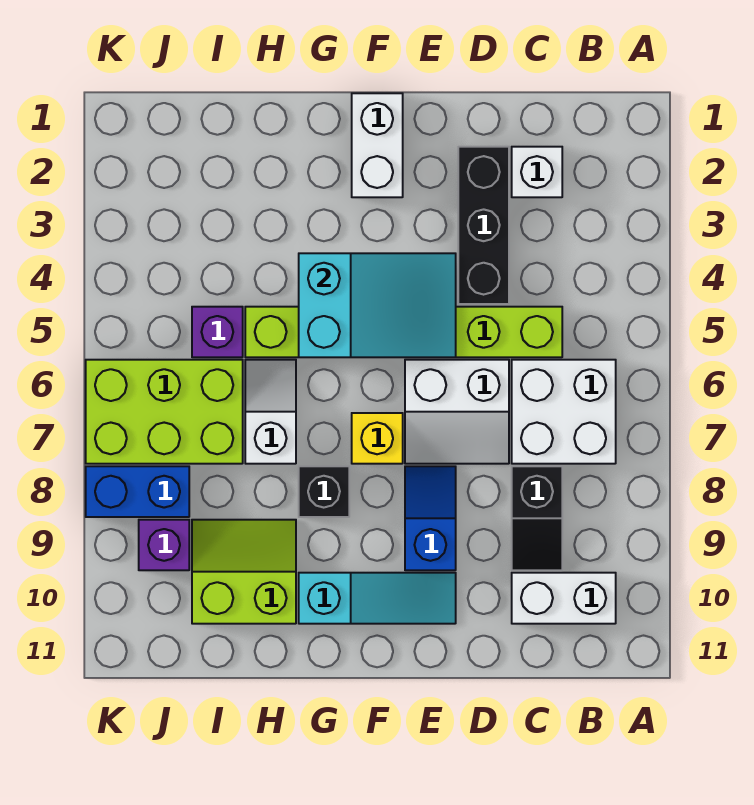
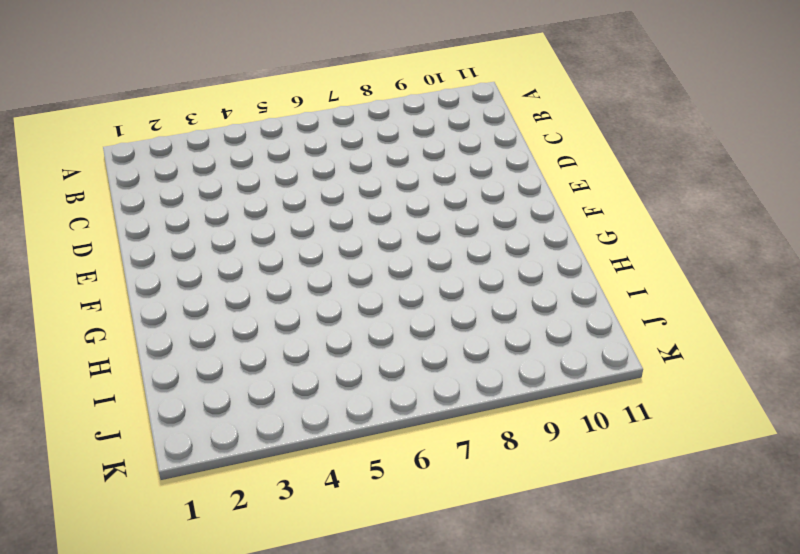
none -> white brick B6:C7 level 1
none -> white brick B10:C10 level 1
none -> white brick C2 level 1

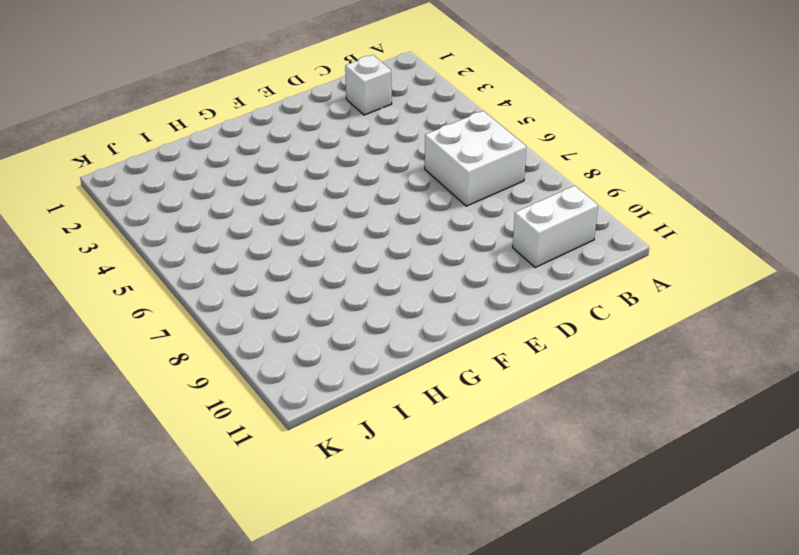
none -> lime brick C5:H5 level 1
none -> black slope C8:C9 level 1 top 8
none -> black brick D2:D4 level 1

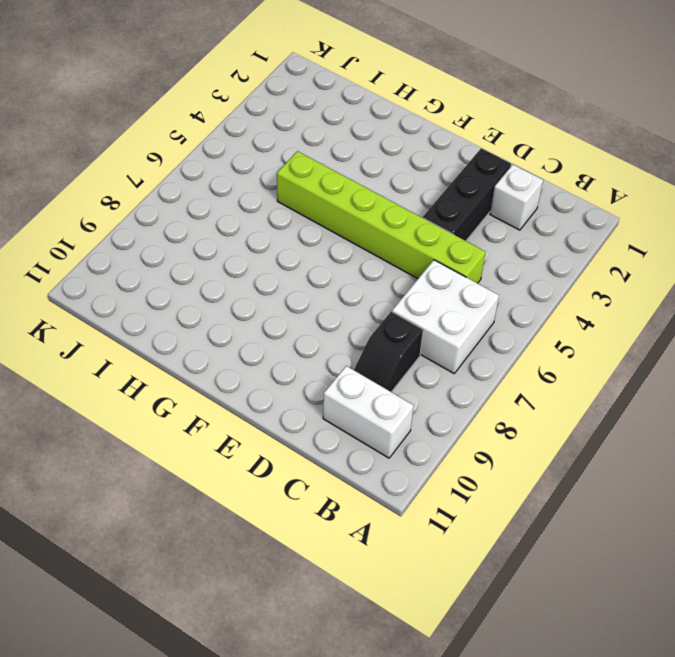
none -> white slope D6:E7 level 1 top 6
none -> blue slope E8:E9 level 1 top 9
none -> cyan slope E10:G10 level 1 top G

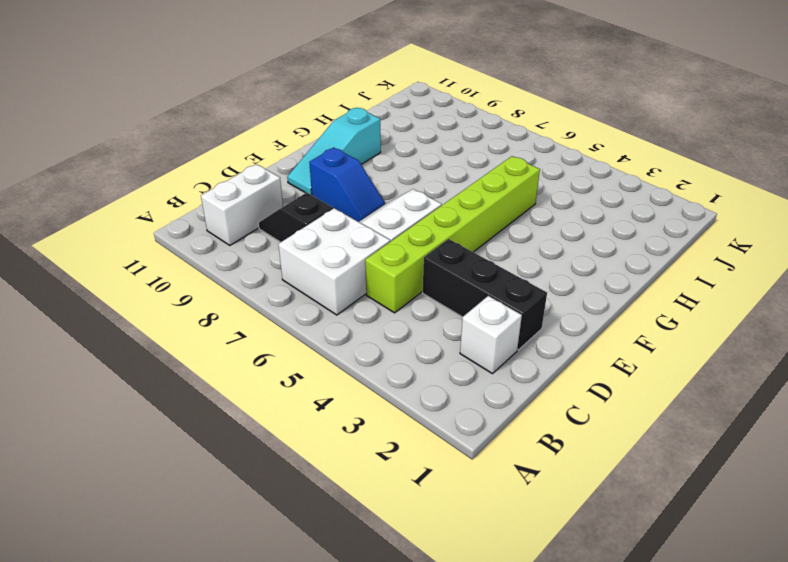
none -> white brick F1:F2 level 1
none -> yellow brick F7 level 1
none -> black brick G8 level 1

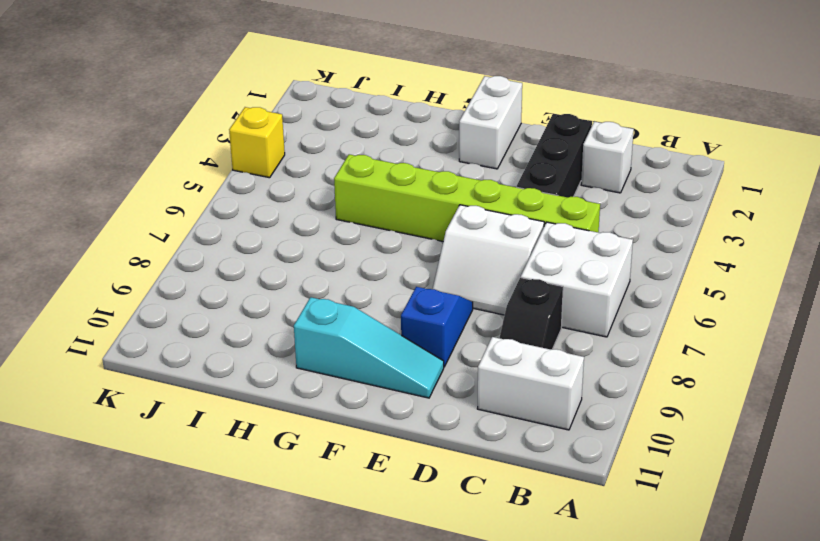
yellow brick K4 level 1 -> yellow brick F7 level 1
none -> black brick G8 level 1
none -> white slope H6:H7 level 1 top 7
none -> lime slope H9:I10 level 1 top 10

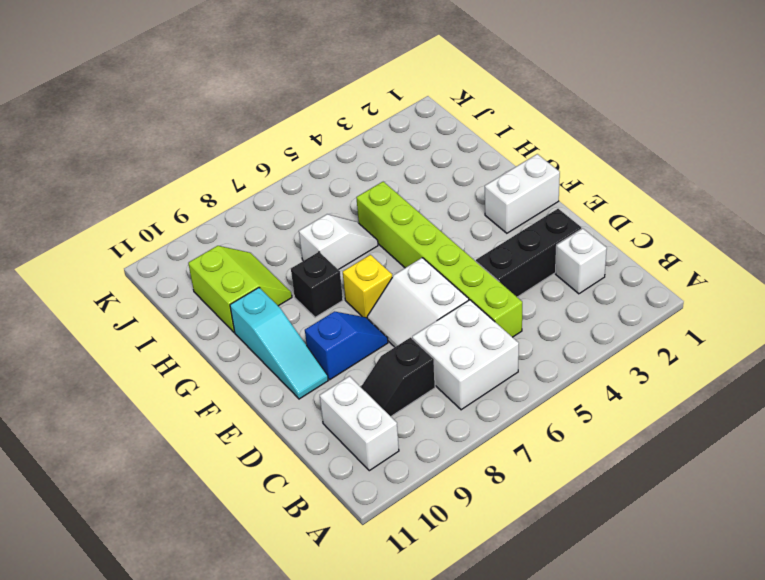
none -> purple brick I5 level 1
none -> lime brick I6:K7 level 1
none -> blue brick J8:K8 level 1

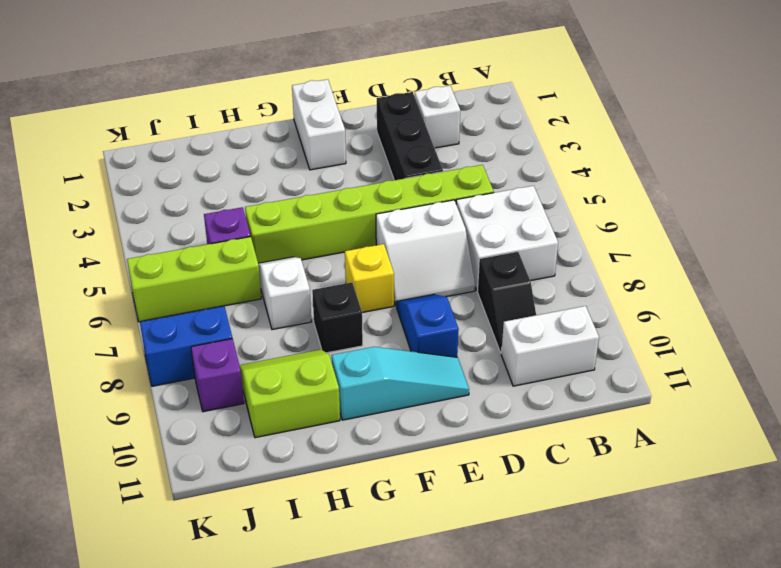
lime brick I6:K6 level 1 -> lime brick I6:K7 level 1
none -> cyan slope E4:G5 level 2 top G

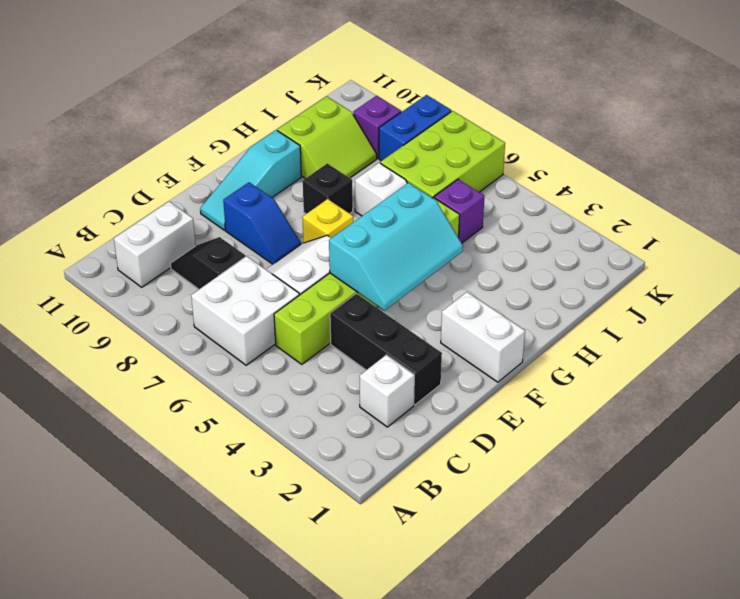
cyan slope E4:G5 level 2 top 5 -> cyan slope E4:G5 level 2 top G

